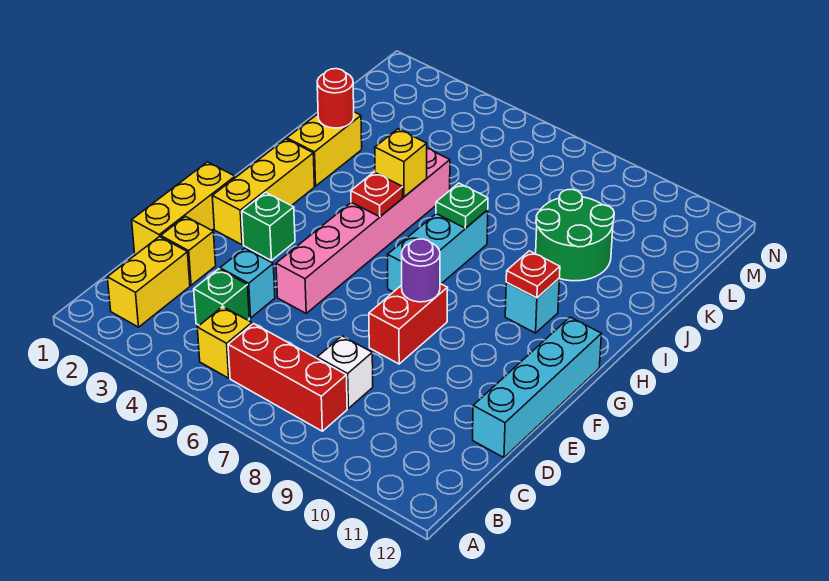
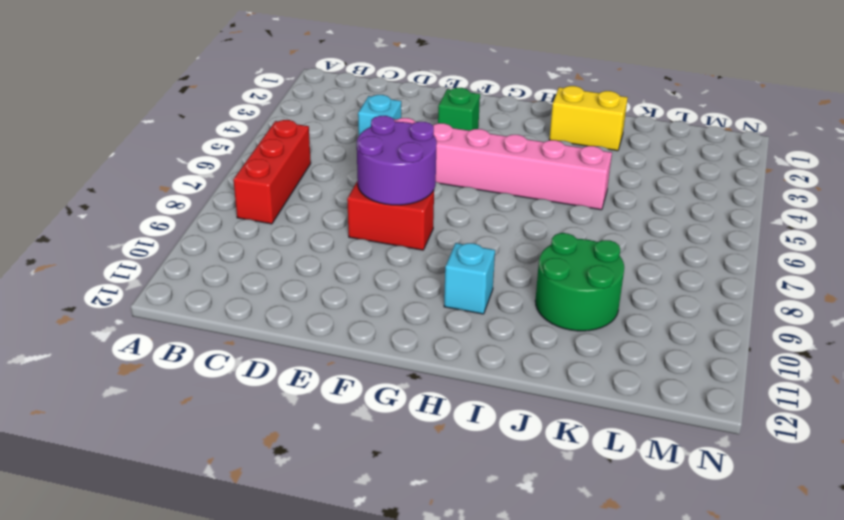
purple round brick E7:F8 level 2 -> purple round brick F8 level 2
none -> yellow brick B2:C2 level 1
none -> yellow brick B5 level 1
none -> green brick C4 level 1

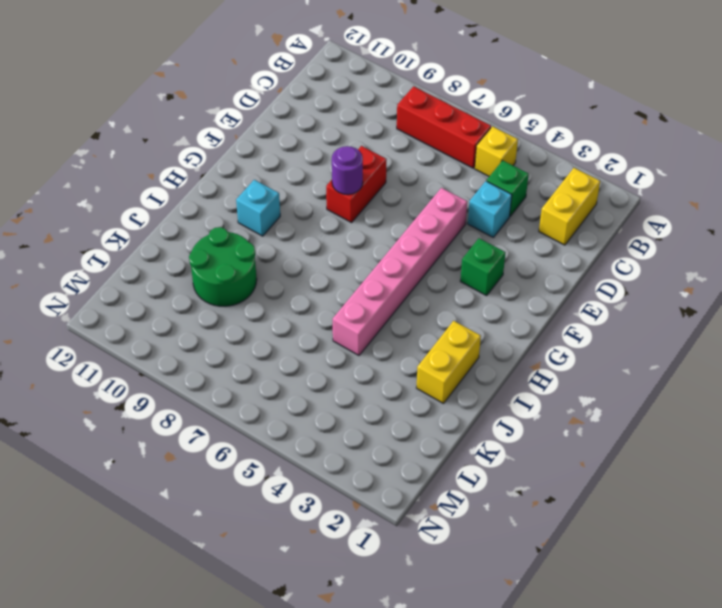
none -> white brick C8 level 1
none -> yellow brick D1:F1 level 1
none -> yellow brick D2 level 1

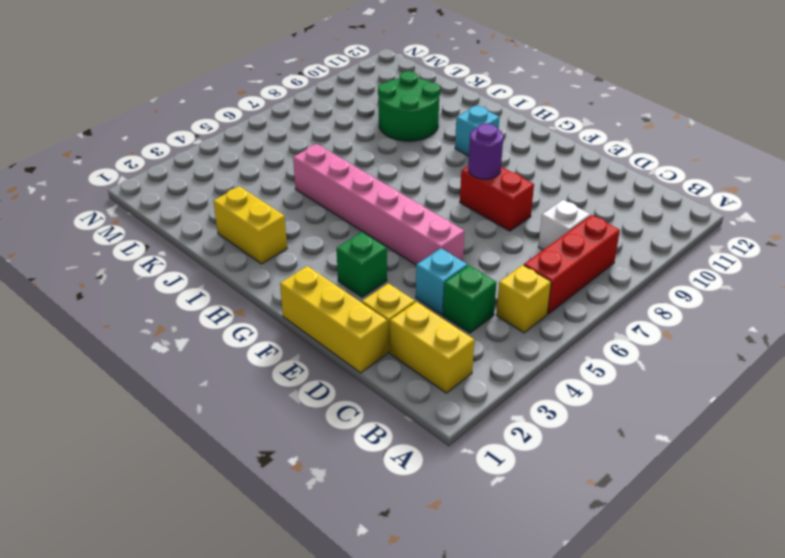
none -> cyan brick D12:G12 level 1
none -> yellow brick F2:H2 level 1
none -> cyan brick G7:I7 level 1

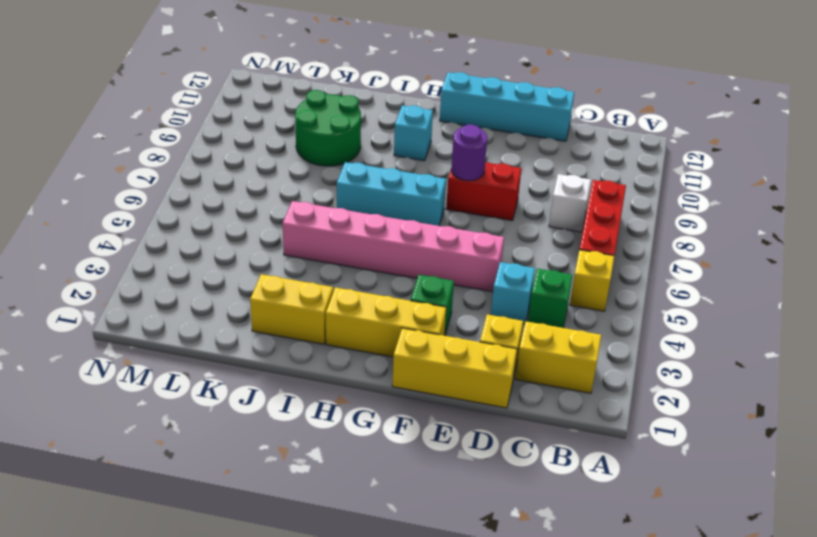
none -> red plate H5 level 2
none -> red plate H10 level 2
none -> yellow brick I5 level 2

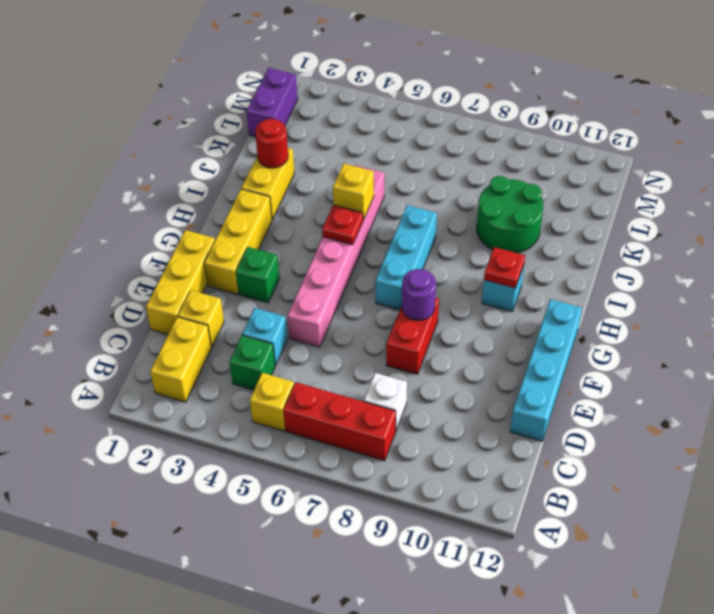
purple brick L1:M1 level 1 -> none
none -> green plate I7 level 2

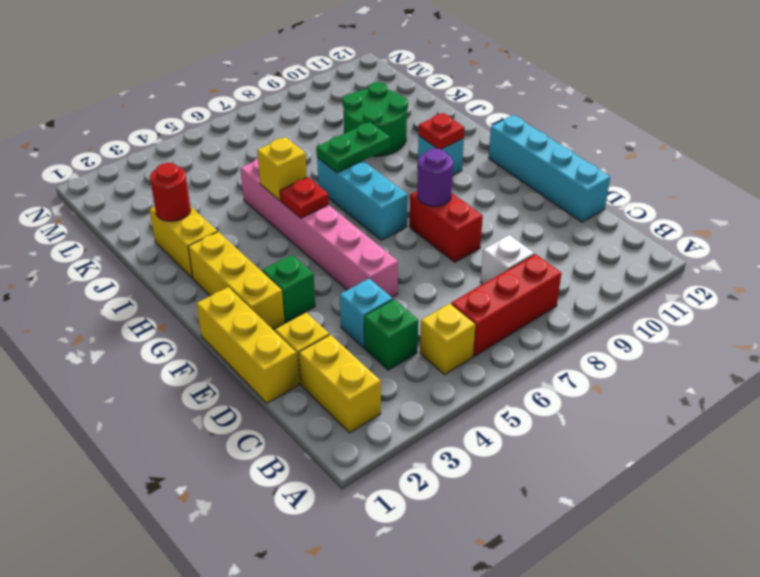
green plate I7:I8 level 2 -> green plate I7 level 2

